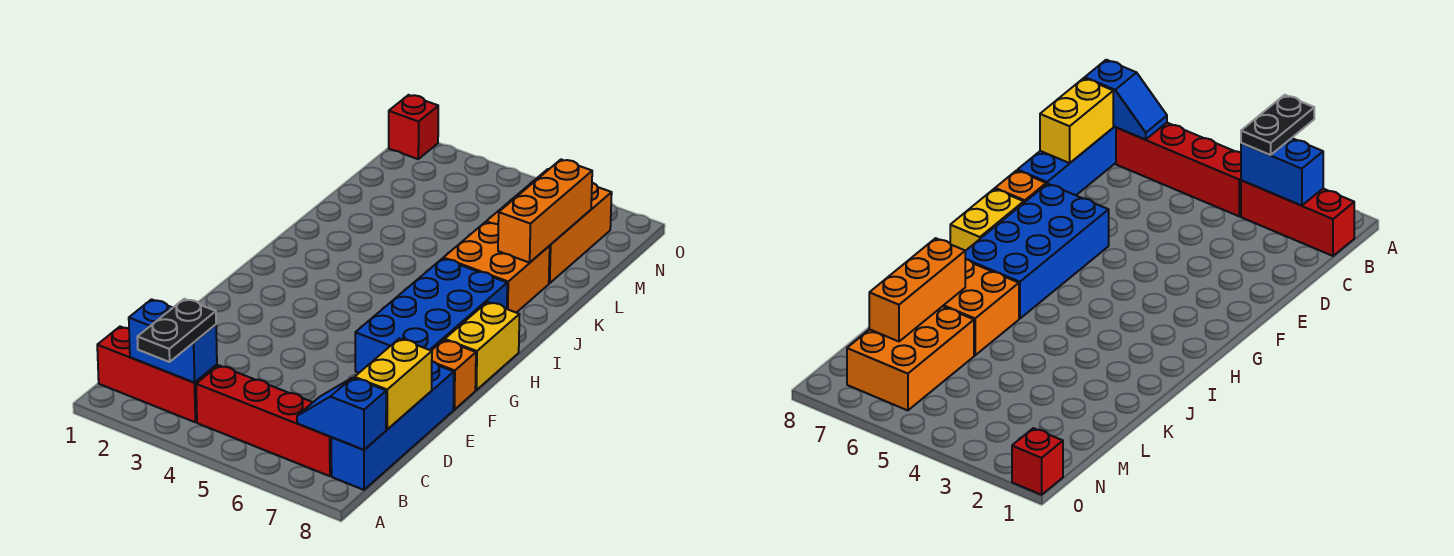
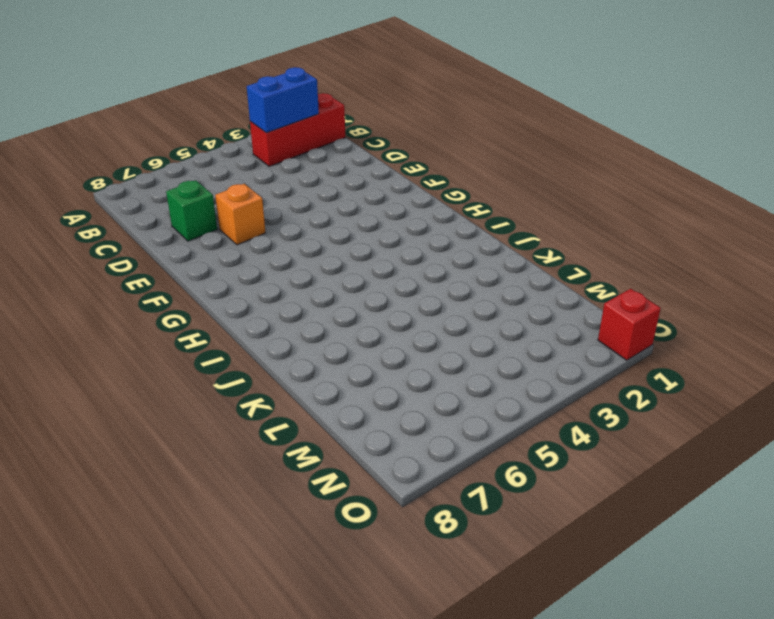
green brick D7 level 1 -> none
orange brick E6 level 1 -> orange brick F8 level 1
none -> red brick B4:B7 level 1
none -> blue brick B8:E8 level 1
none -> blue brick F6:I7 level 1

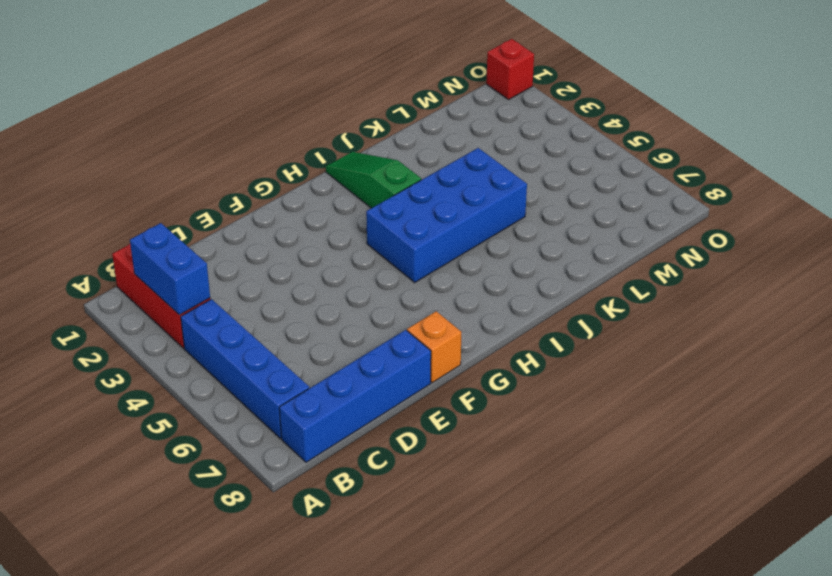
blue brick B4:B7 level 1 -> red brick B4:B7 level 1
blue brick H4:K5 level 1 -> blue brick F6:I7 level 1
green slope I1:I3 level 1 top 3 -> none
none -> yellow brick G8:H8 level 1
none -> orange brick J6:K7 level 1
none -> orange brick L6:N7 level 1

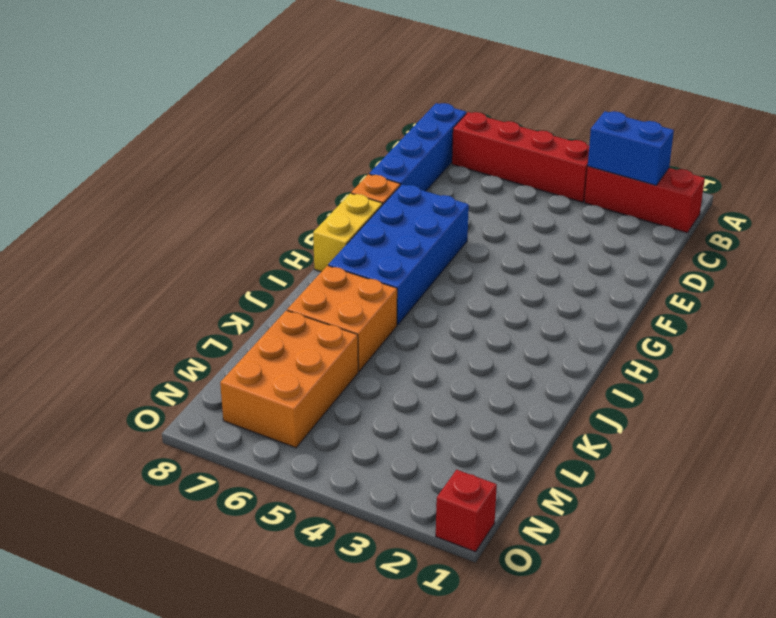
none -> blue slope B7:B8 level 2 top 8
none -> yellow brick C8:D8 level 2
none -> orange brick K7:M7 level 2

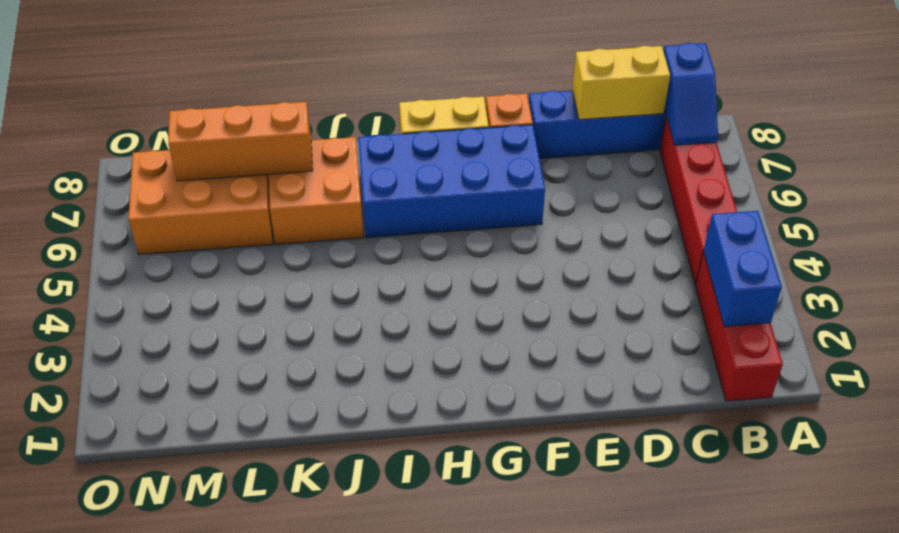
none -> red brick O1 level 1
none -> black plate A3:B3 level 3

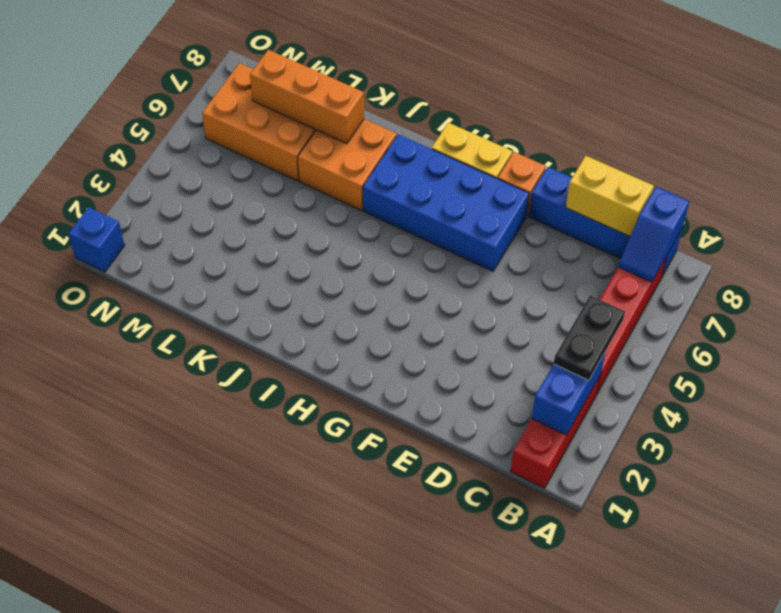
black plate B3:B4 level 3 -> black plate A3:B3 level 3
blue brick O1 level 1 -> red brick O1 level 1

